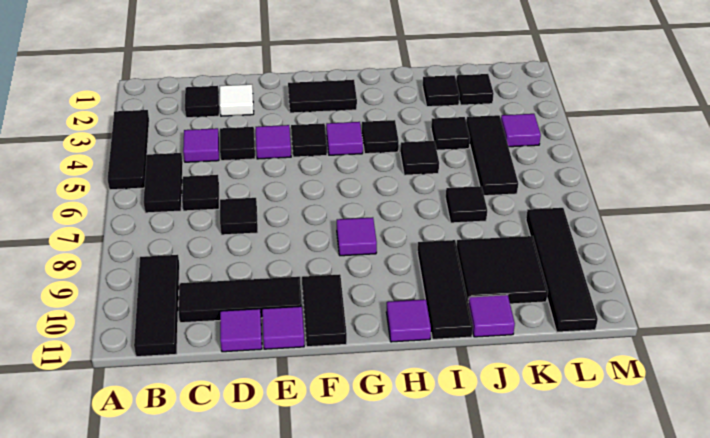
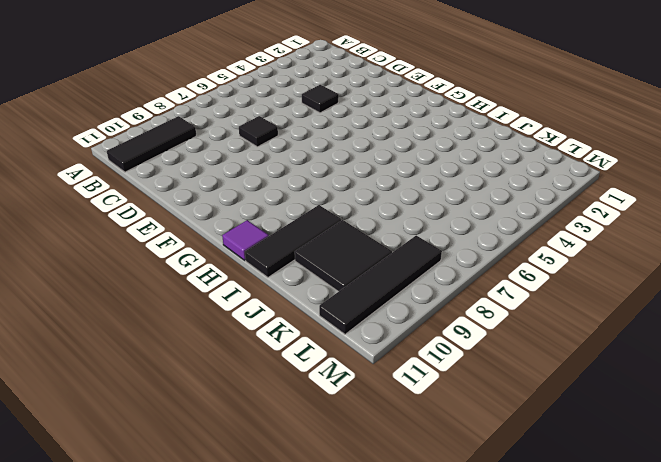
none -> black tile A3:A5 level 1
none -> black tile B5:B6 level 1
none -> black tile C2 level 1
none -> purple tile C4 level 1

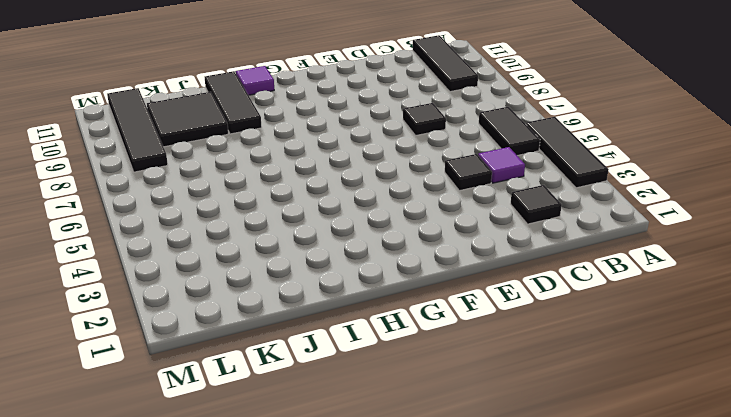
none -> black tile C6 level 1
none -> black tile C10:E10 level 1
none -> white tile D2 level 1
none -> purple tile D11 level 1

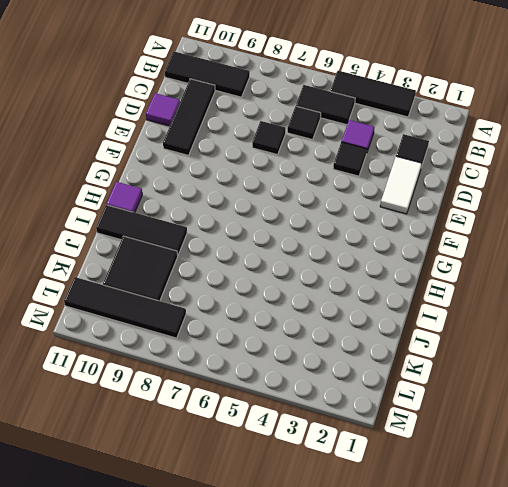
white tile D2:E2 level 1 -> white tile D2 level 1
none -> purple tile E4 level 1
none -> purple tile E11 level 1
none -> black tile F2:G2 level 1
none -> black tile F4 level 1

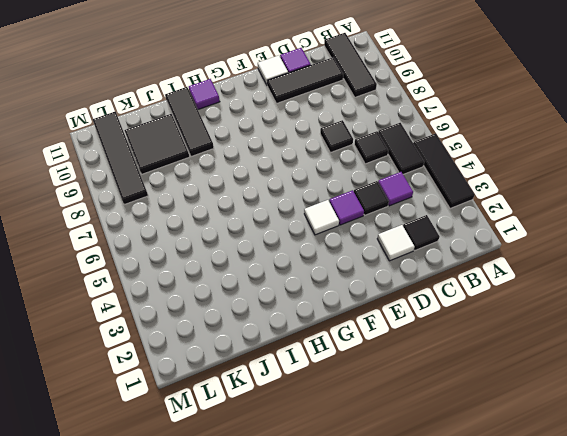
white tile E11 level 1 -> purple tile E11 level 1
white tile F4 level 1 -> black tile F4 level 1
none -> black tile F2:G2 level 1
none -> black tile F10:F11 level 1
none -> purple tile G4 level 1
none -> purple tile G8 level 1

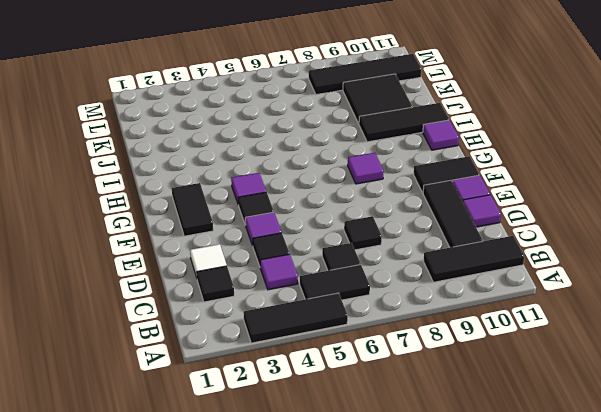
none -> black tile H4 level 1
none -> black tile I5 level 1
none -> black tile J2 level 1
none -> black tile J4 level 1

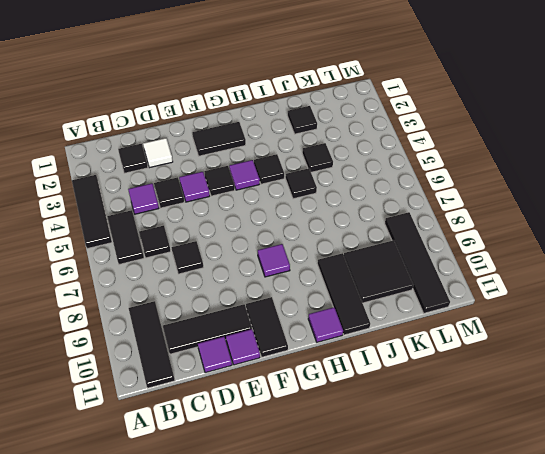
none -> black tile J7 level 1
none -> purple tile J11 level 1
none -> black tile K2 level 1
none -> black tile K4:K6 level 1

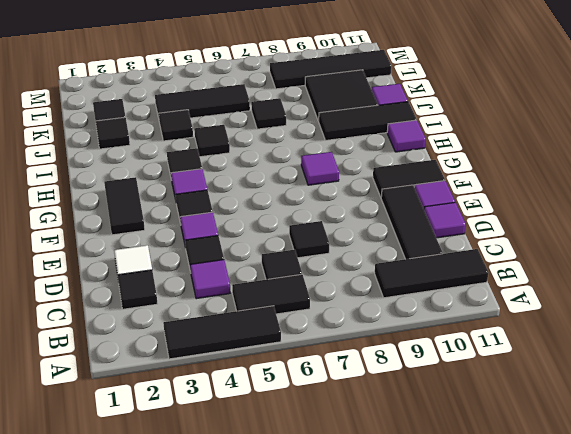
none -> purple tile L4 level 1

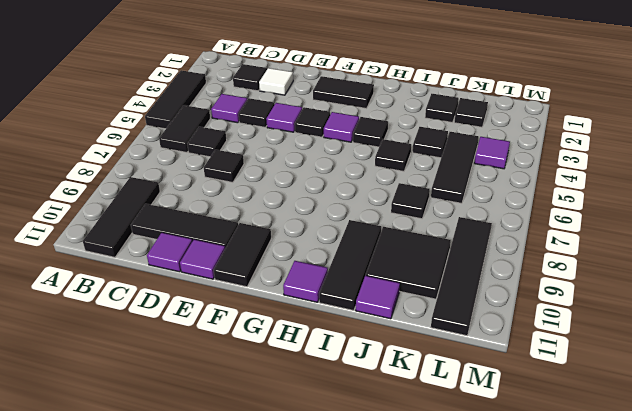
none -> purple tile G8 level 1

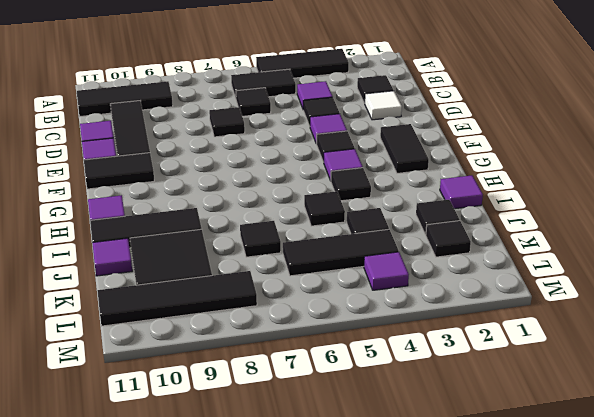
purple tile I1 level 1 -> purple tile G8 level 1

